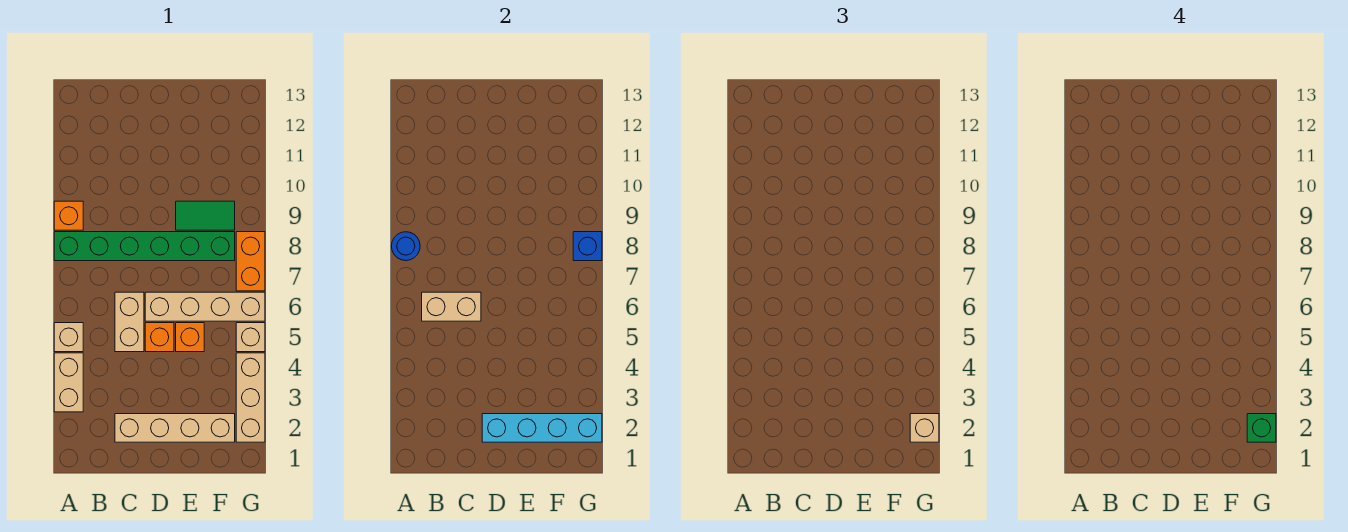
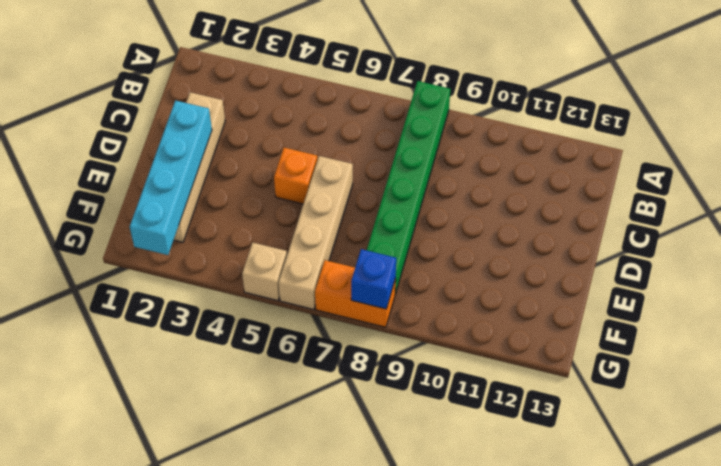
none -> tan brick A3:A4 level 1
none -> tan brick A5 level 1
none -> orange brick A9 level 1

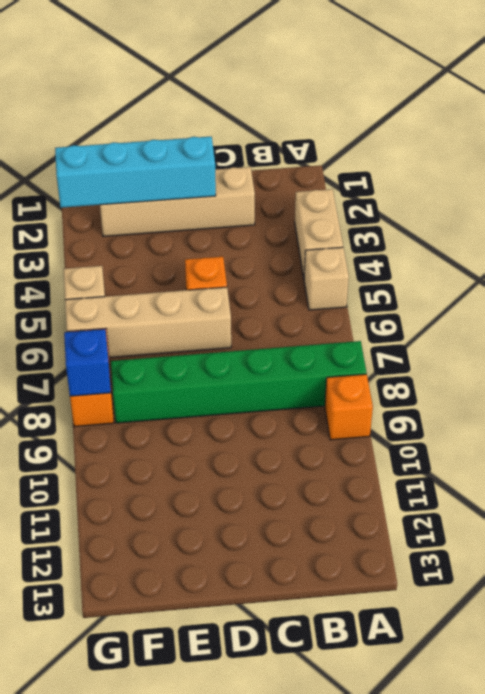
none -> tan brick C5:C6 level 1
none -> orange brick E5 level 1
none -> green tile E9:F9 level 1

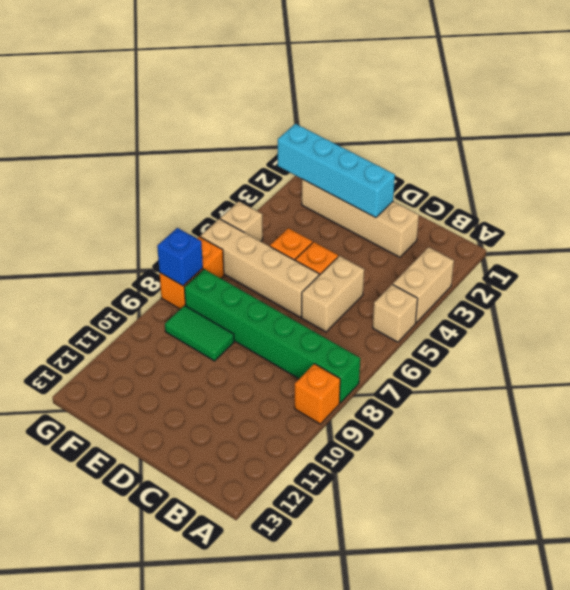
none -> tan brick G2:G4 level 1
none -> blue round brick A8 level 2
none -> tan brick B6:C6 level 2

